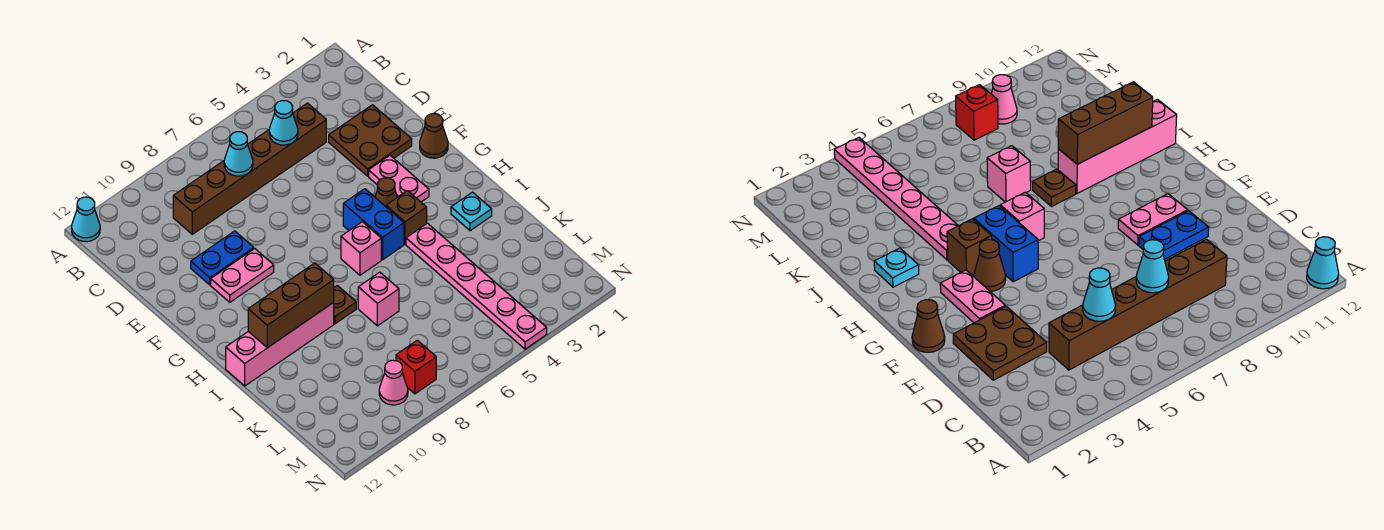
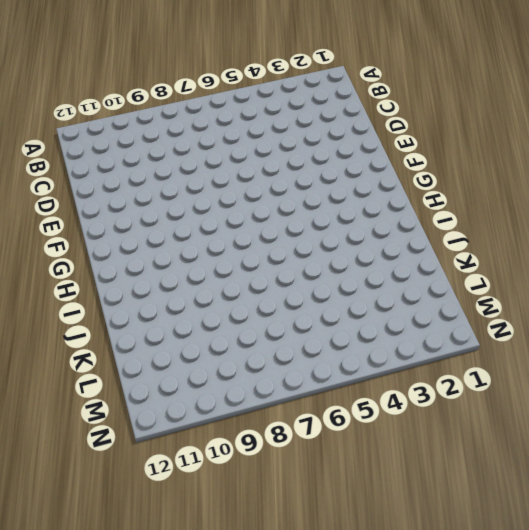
none -> cyan cone A12 level 1
none -> brown brick C4:C9 level 1
none -> brown plate D2:E3 level 1

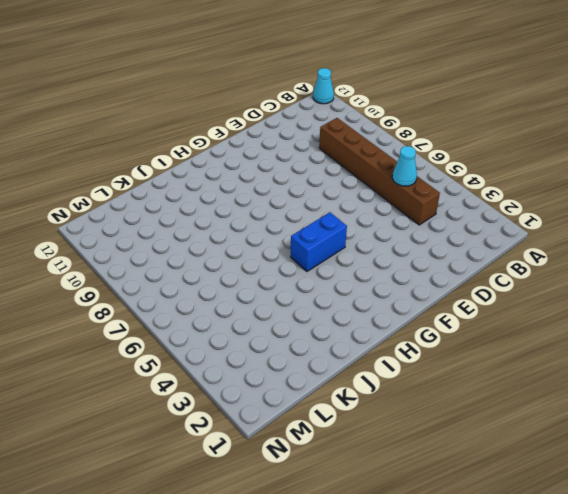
none -> brown plate D2:E3 level 1
none -> blue plate E9:E10 level 1
none -> brown cone F1 level 1

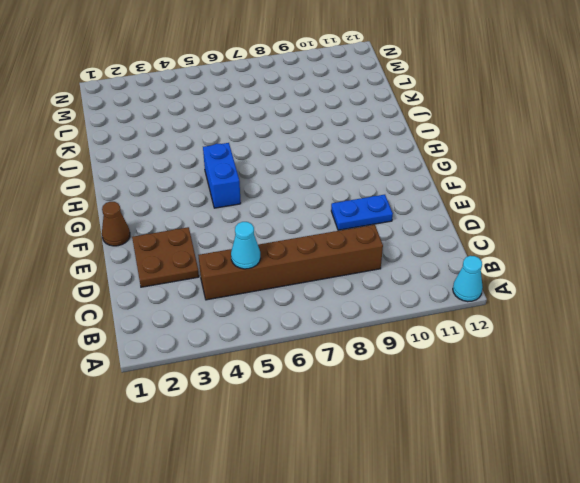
none -> pink plate F3:G3 level 1
none -> pink plate F9:F10 level 1
none -> brown cone G4 level 1

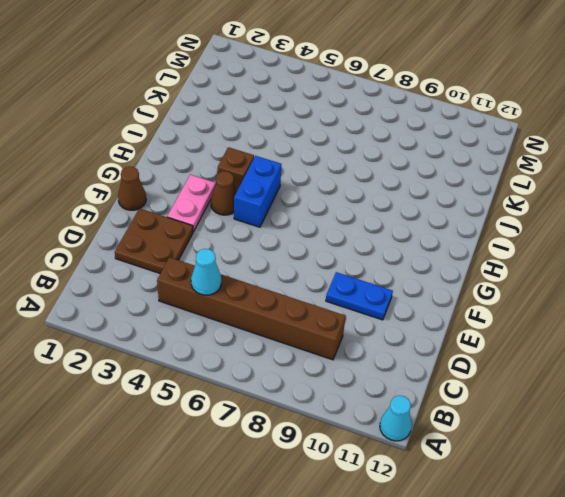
none -> pink plate F9:F10 level 1
none -> pink brick H6 level 1
none -> cyan plate I2 level 1

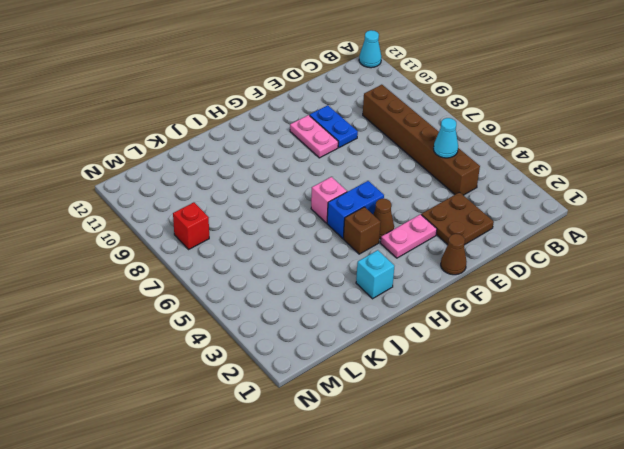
cyan brick I2 level 1 -> cyan plate I2 level 1
none -> pink plate I4:N4 level 1
none -> brown plate I8 level 1
none -> pink brick I9:I12 level 1

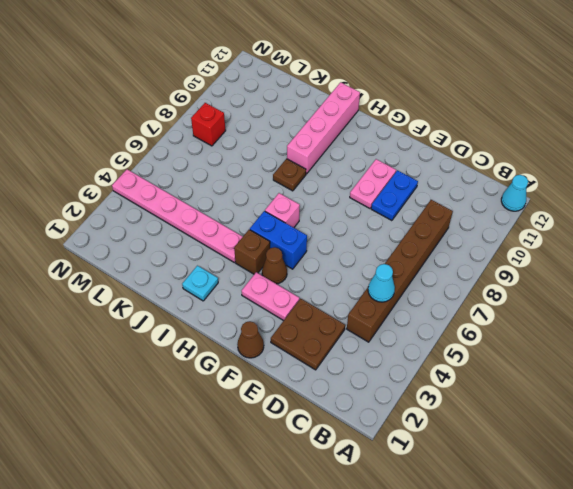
none -> pink brick J7 level 1
none -> pink cone M9 level 1
none -> cyan cone C7 level 2

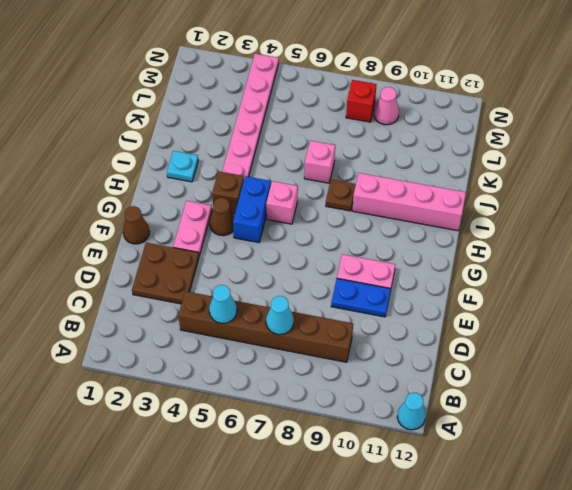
none -> brown brick I9:I11 level 2

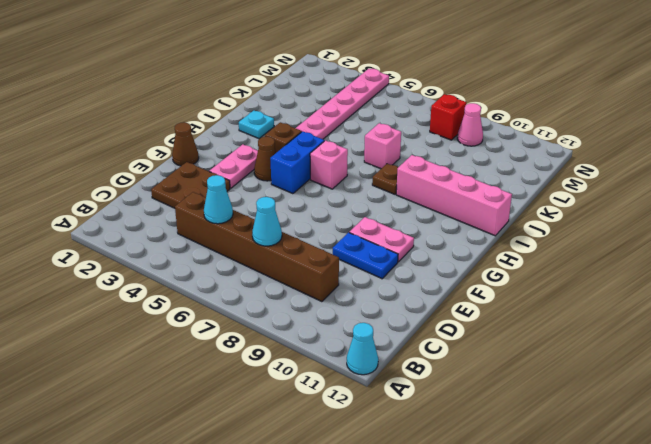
none -> brown brick I9:I11 level 2

